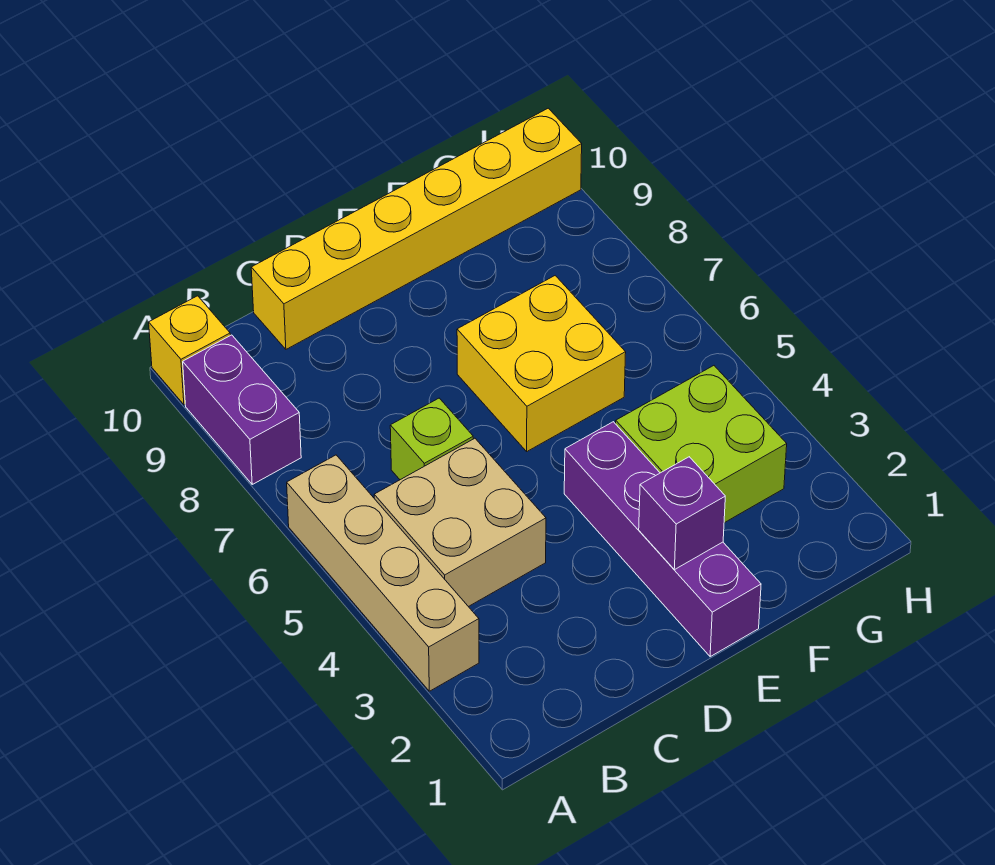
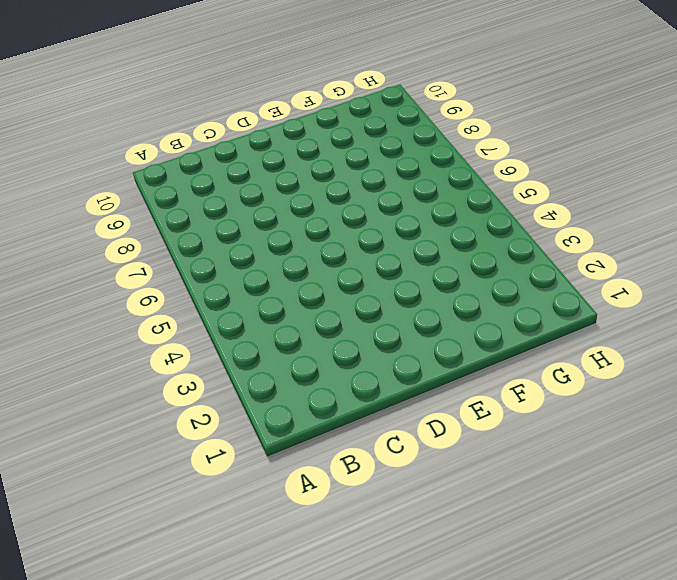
none -> tan brick A3:A6 level 1
none -> purple brick A8:A9 level 1

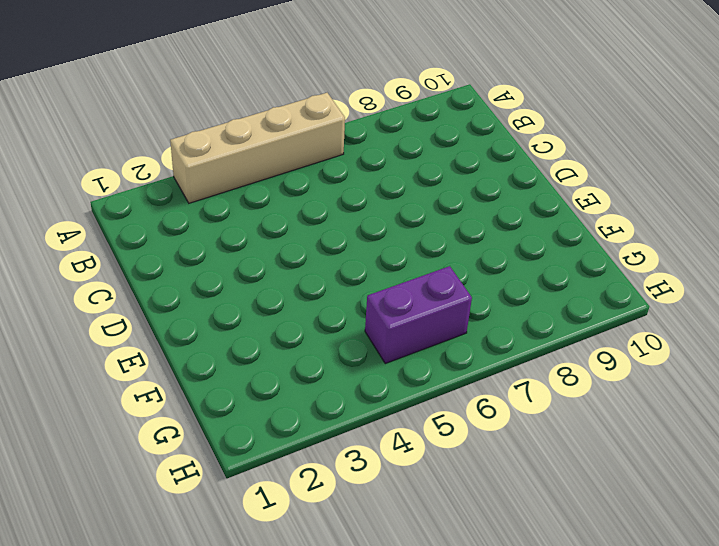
purple brick G5:G6 level 1 -> purple brick A8:A9 level 1
none -> yellow brick A10 level 1
none -> tan brick B4:C5 level 1

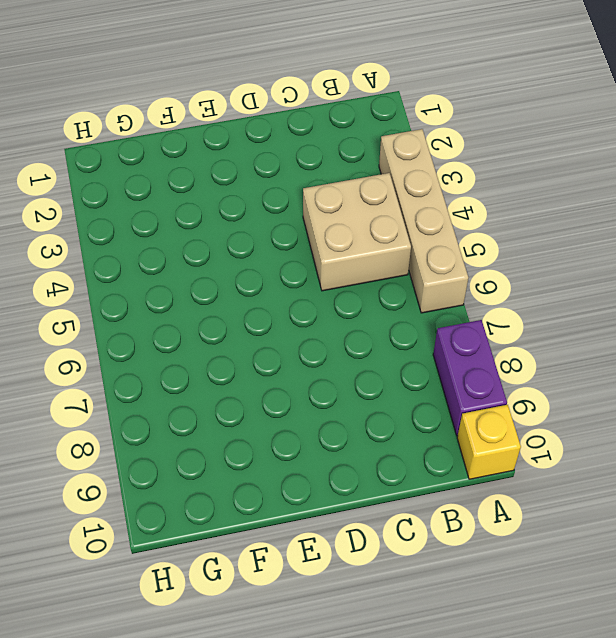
none -> lime brick C6 level 1
none -> yellow brick C10:H10 level 1

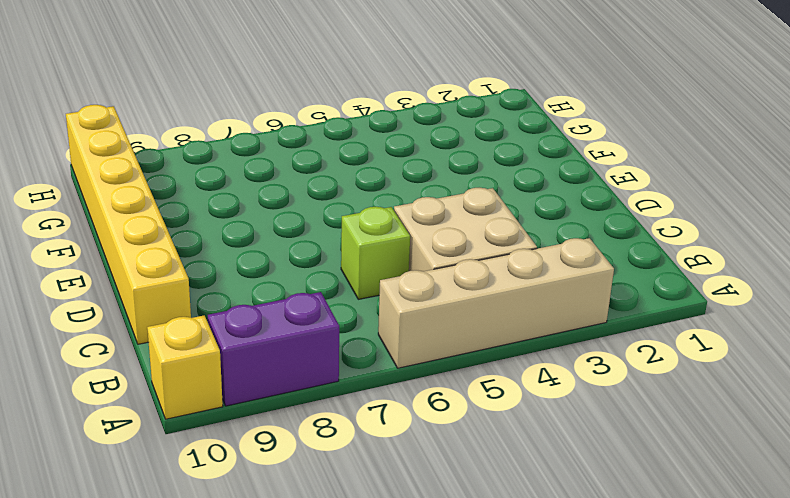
none -> purple brick E1:E4 level 1
none -> yellow brick E6:F7 level 1

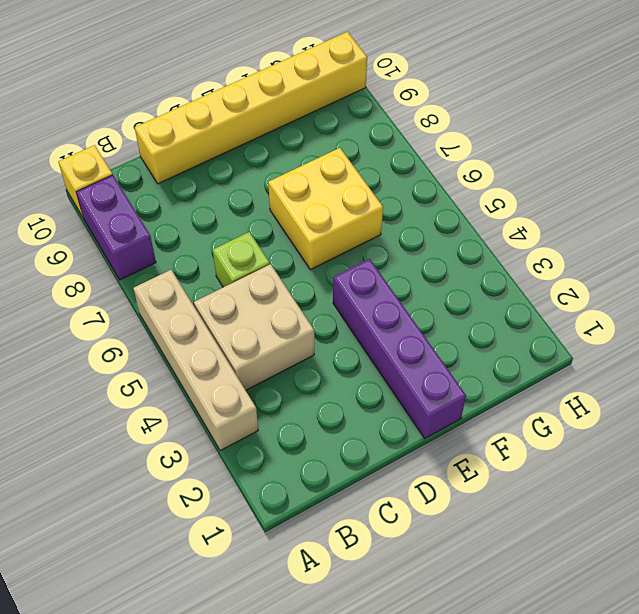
none -> lime brick F3:G4 level 1
none -> purple brick E2 level 2

